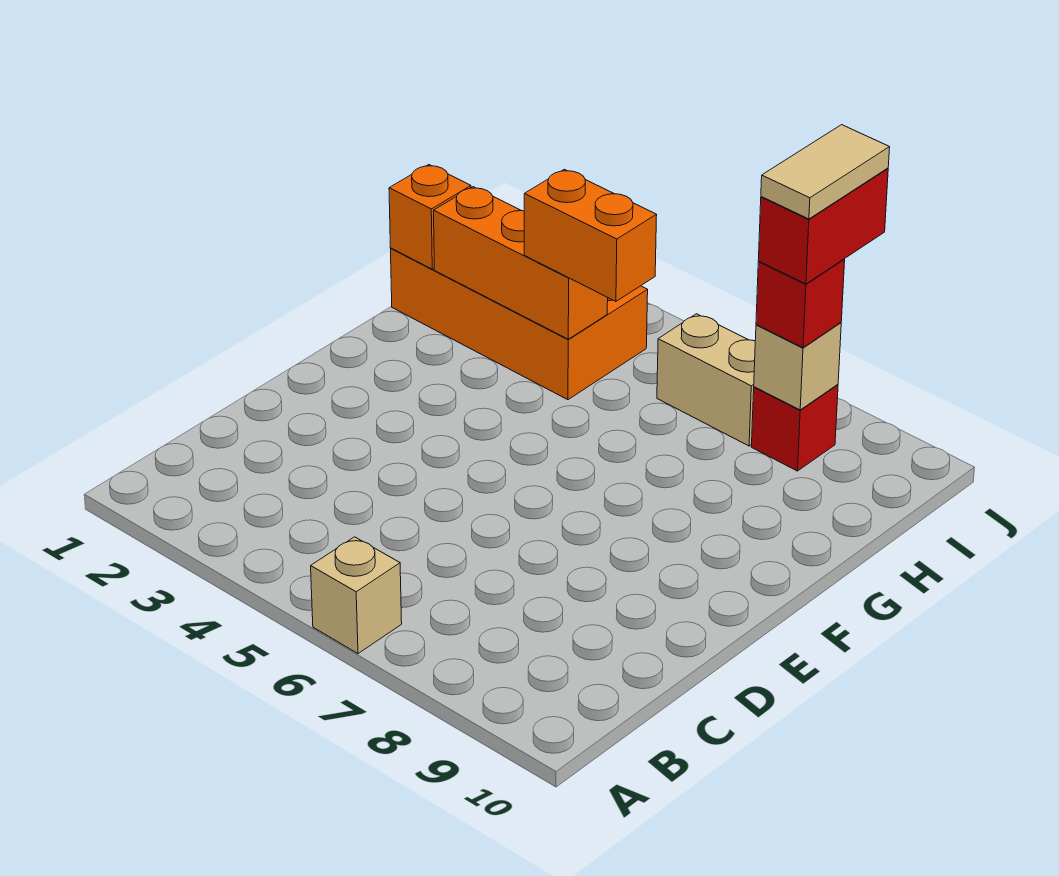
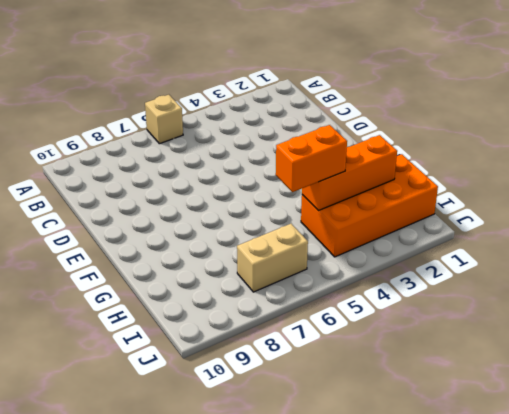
none -> red brick I8 level 1
none -> orange brick H1 level 2

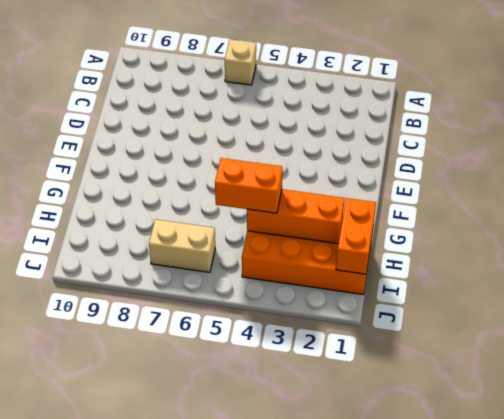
orange brick H1:I1 level 2 -> orange brick H1 level 2
none -> red brick I8 level 1
none -> tan brick I8 level 2

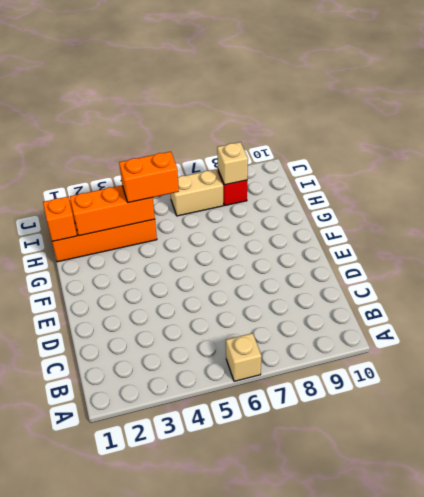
none -> red brick I8 level 3
none -> red brick I8:J8 level 4

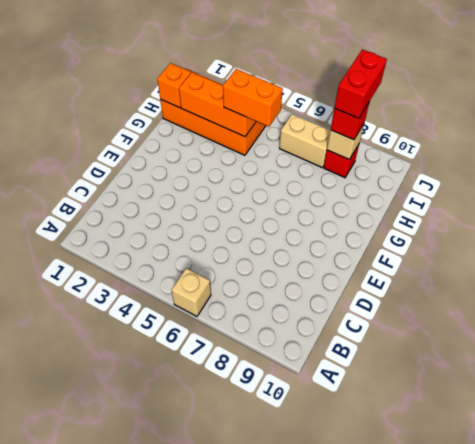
none -> tan tile I8:J8 level 5

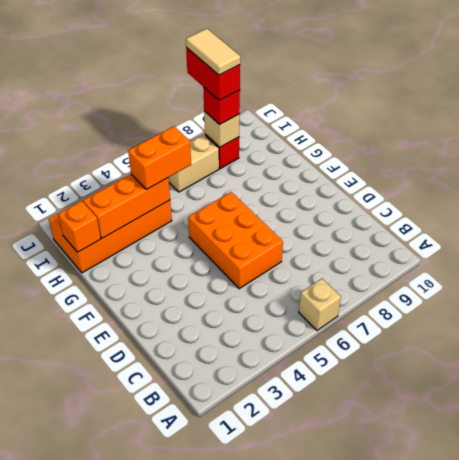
orange brick D5:F6 level 1 -> none

